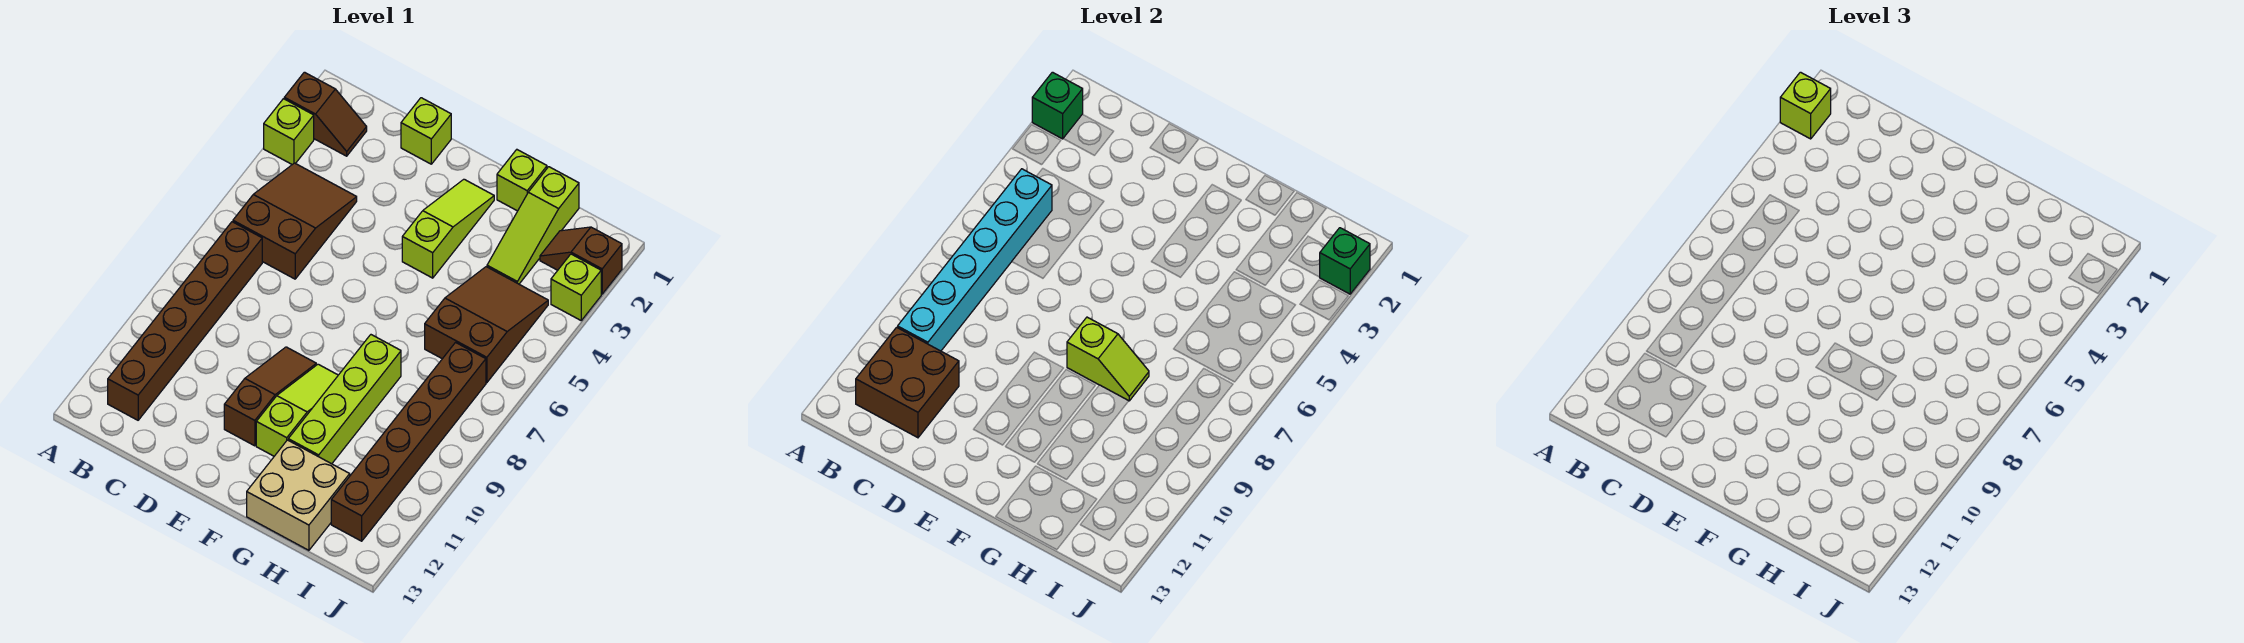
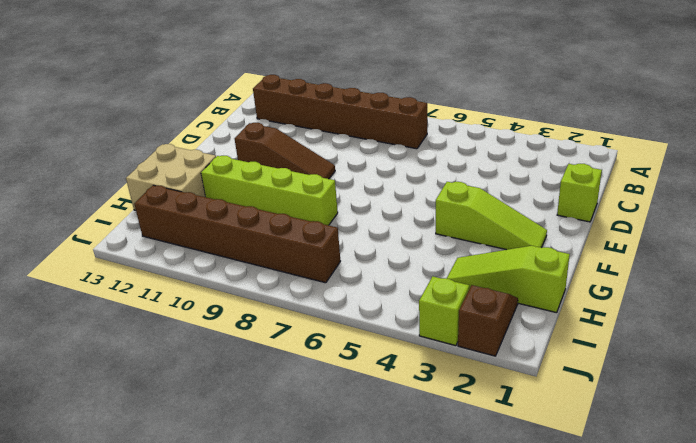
none -> brown slope A2:B2 level 1 top A
none -> lime brick A3 level 1
none -> brown slope B4:C6 level 1 top 6

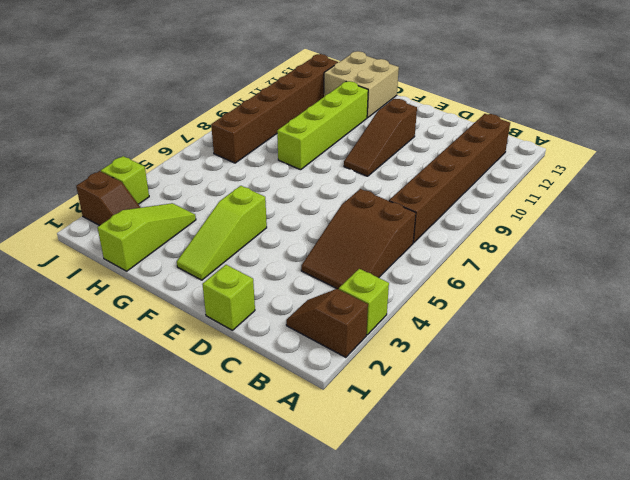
none -> lime slope F9:F11 level 1 top 11
none -> lime brick G1 level 1
none -> brown slope H4:I6 level 1 top 6

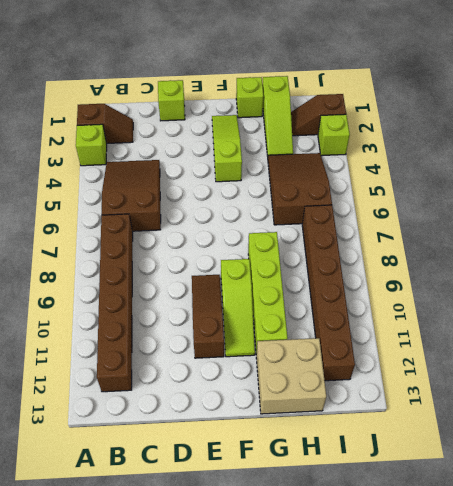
lime slope F9:F11 level 1 top 9 -> lime slope F9:F11 level 1 top 11
none -> green brick A2 level 2
none -> cyan brick B5:B10 level 2
none -> brown brick B11:C12 level 2

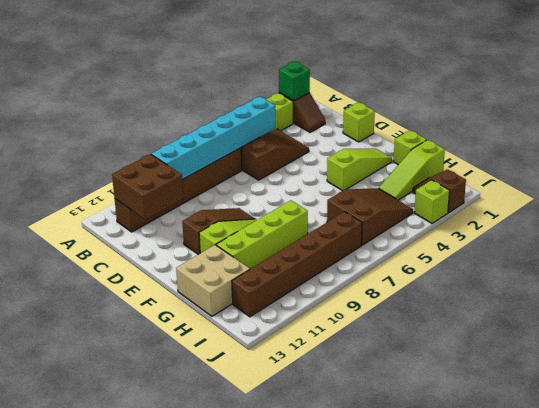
none -> lime slope F8:G8 level 2 top F
none -> green brick J2 level 2
none -> lime brick A2 level 3

